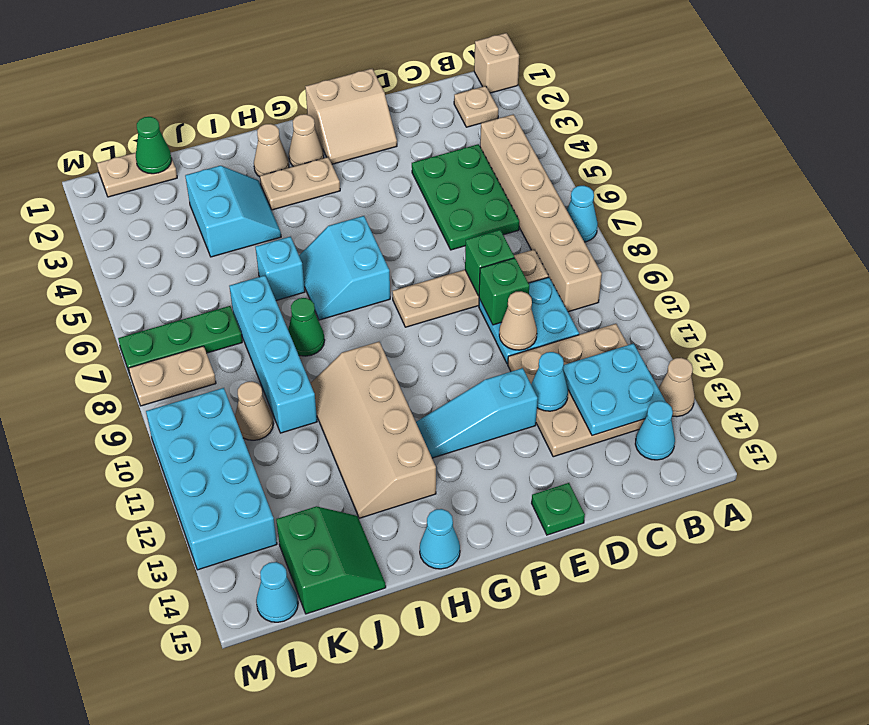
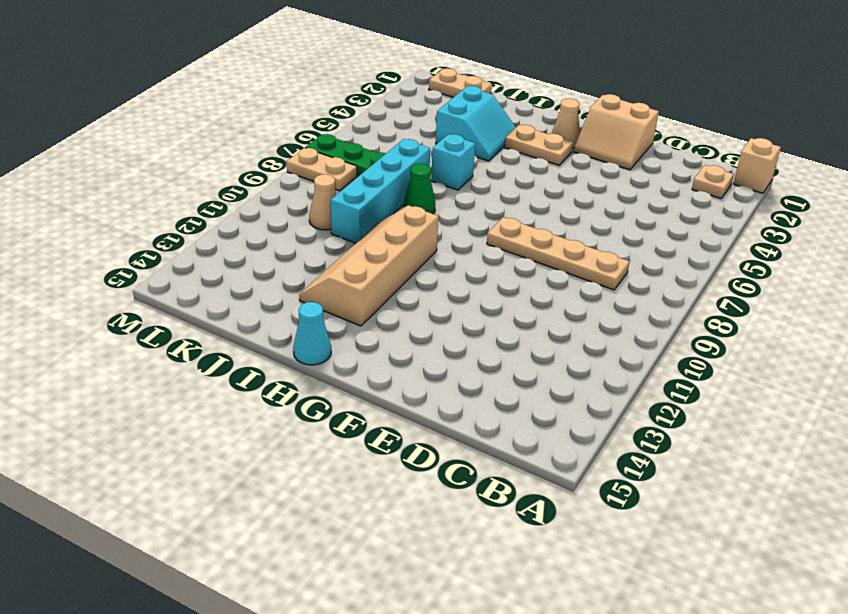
none -> cyan cone A7 level 1
none -> tan cone A13 level 1
none -> tan brick B4:B9 level 1
none -> tan plate B11:D13 level 1

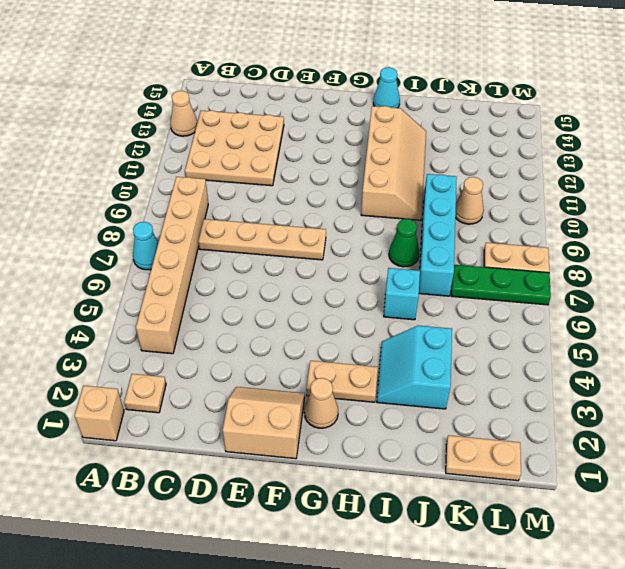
none -> cyan cone B14 level 1
none -> green plate C4:D6 level 1
none -> cyan plate C9:D10 level 1
none -> cyan slope E12:G12 level 1 top E

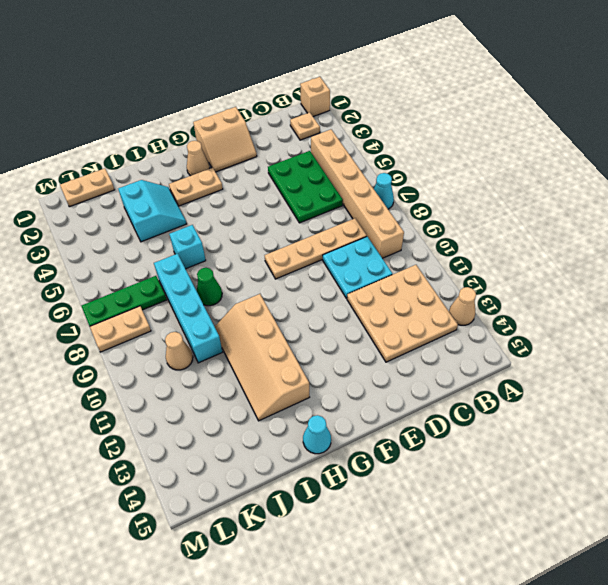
none -> cyan cone B14 level 1
none -> cyan slope E12:G12 level 1 top E
none -> green plate E15 level 1
none -> cyan slope G6:H7 level 1 top G

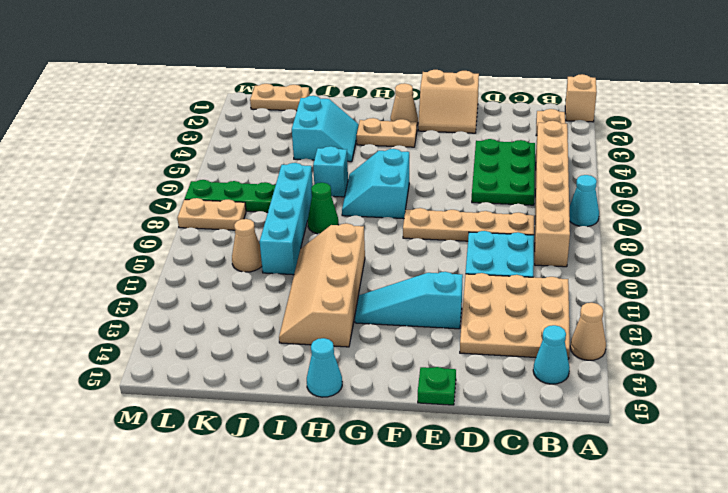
none -> tan cone H2 level 1
none -> green slope J14:K15 level 1 top K
none -> cyan brick L10:M13 level 1
none -> cyan cone L15 level 1

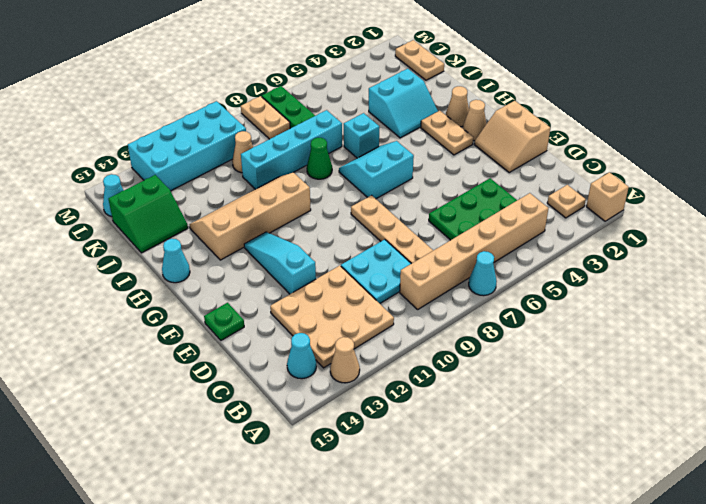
none -> cyan plate B12:C13 level 2
none -> green brick D8 level 2
none -> green brick D9 level 2
none -> tan cone D10 level 2

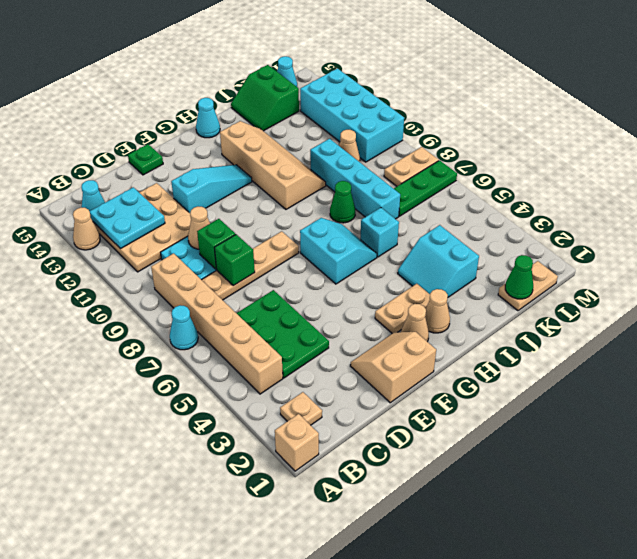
none -> cyan cone D12 level 2

